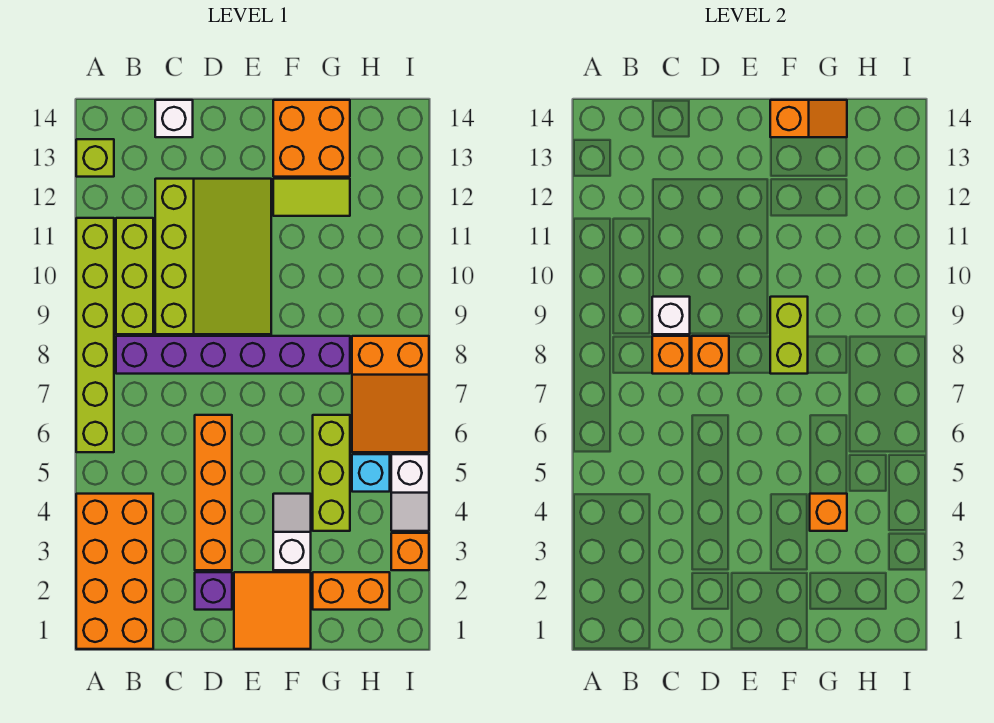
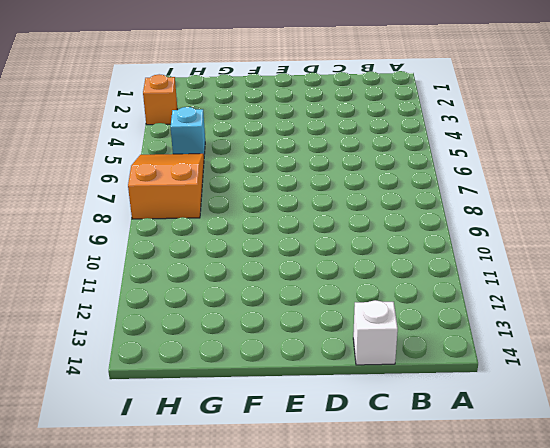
none -> orange brick A1:B4 level 1
none -> lime brick A6:A11 level 1
none -> lime brick A13 level 1

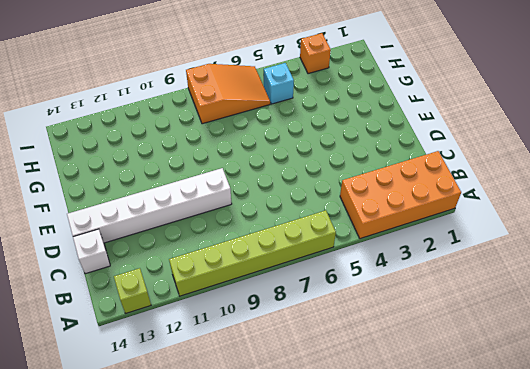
white brick D9:D14 level 1 -> lime slope C9:E12 level 1 top C
none -> purple brick B8:G8 level 1
none -> lime brick B9:B11 level 1
none -> purple brick D2 level 1

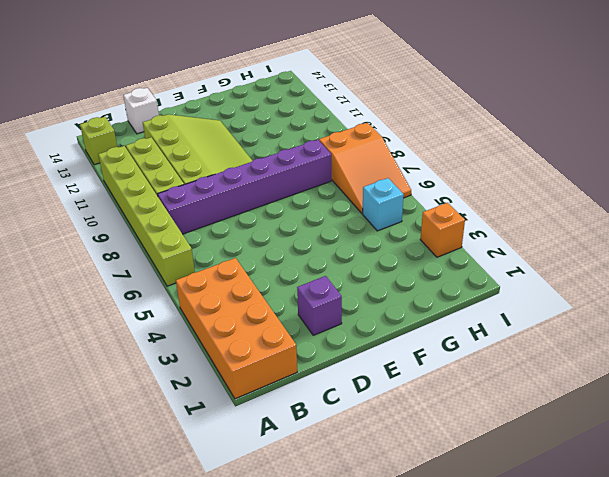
none -> orange brick D3:D6 level 1
none -> orange tile E1:F2 level 1
none -> white slope F3:F4 level 1 top 3

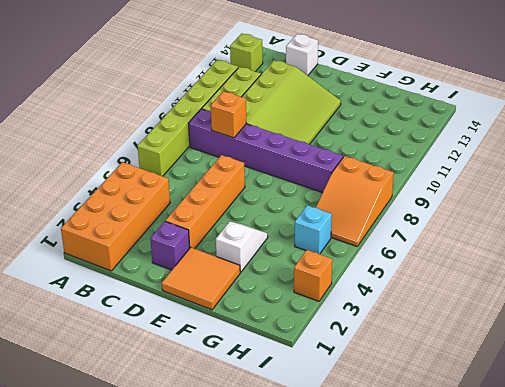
none -> lime tile F12:G12 level 1
none -> orange brick F13:G14 level 1
none -> orange brick G2:H2 level 1

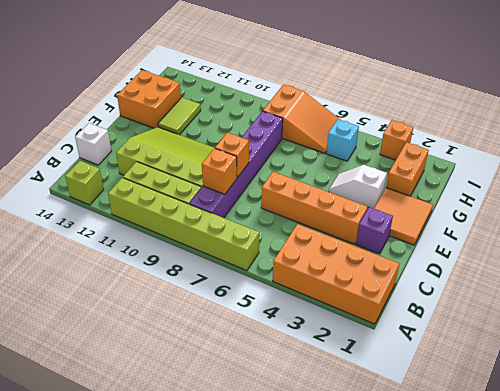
none -> lime brick G4:G6 level 1
none -> white slope I4:I5 level 1 top 5
none -> white brick C9 level 2

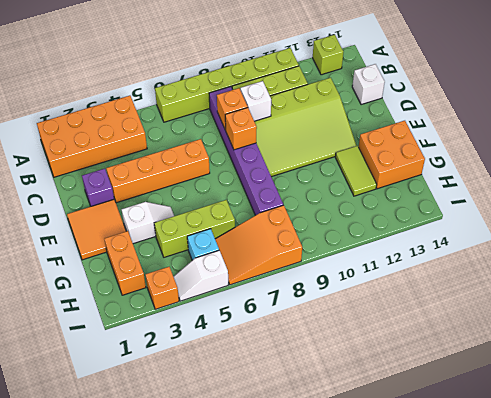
none -> lime brick F8:F9 level 2
none -> orange slope F14:G14 level 2 top F
none -> orange brick G4 level 2

